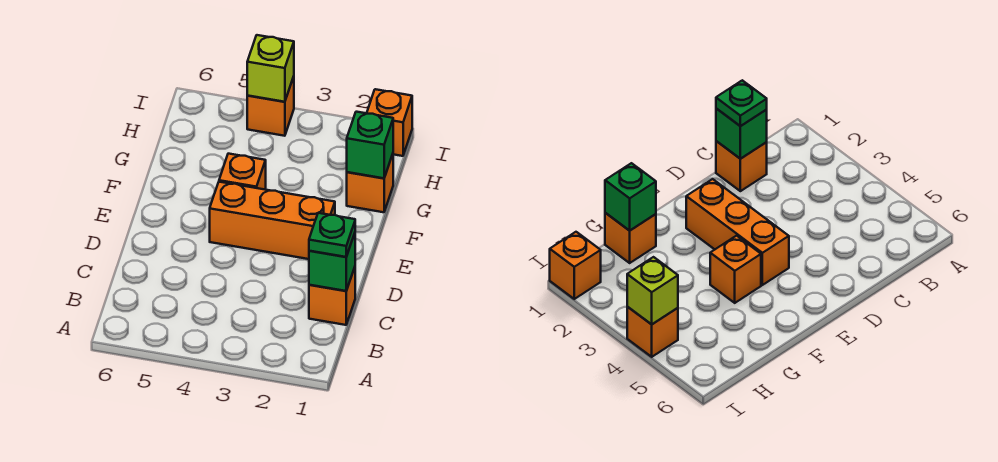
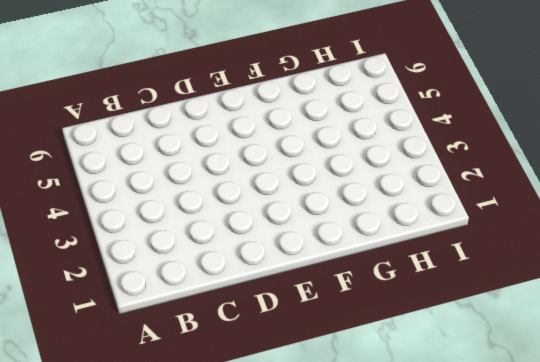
none -> orange brick C1 level 1
none -> orange brick E2:E4 level 1

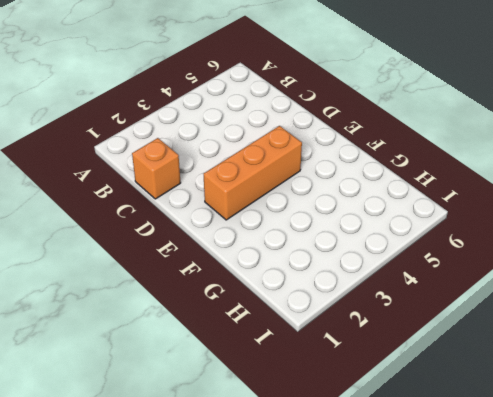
none -> orange brick F4 level 1
none -> orange brick G1 level 1

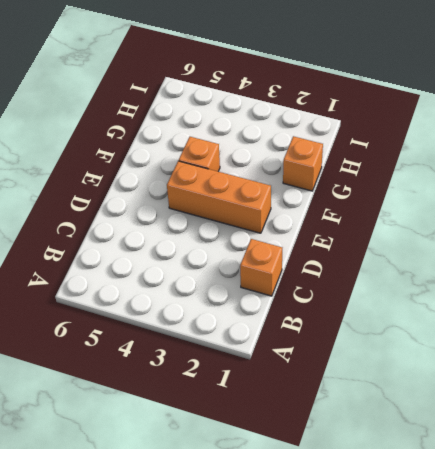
none -> orange brick I1 level 1
none -> orange brick I4 level 1

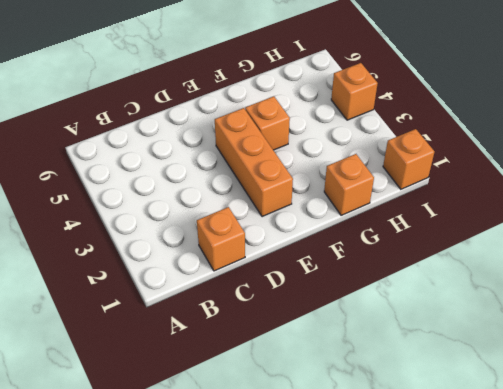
none -> green brick C1 level 2
none -> green brick G1 level 2

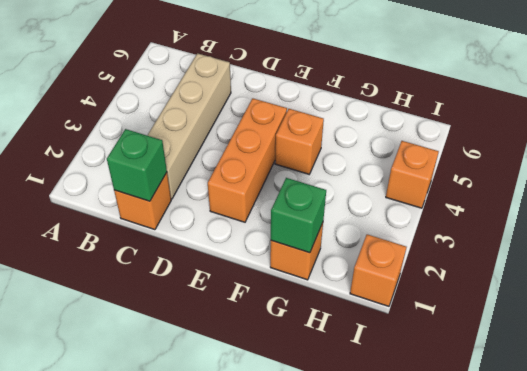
tan brick C2:C5 level 1 -> none
none -> lime brick I4 level 2
none -> green plate C1 level 3

